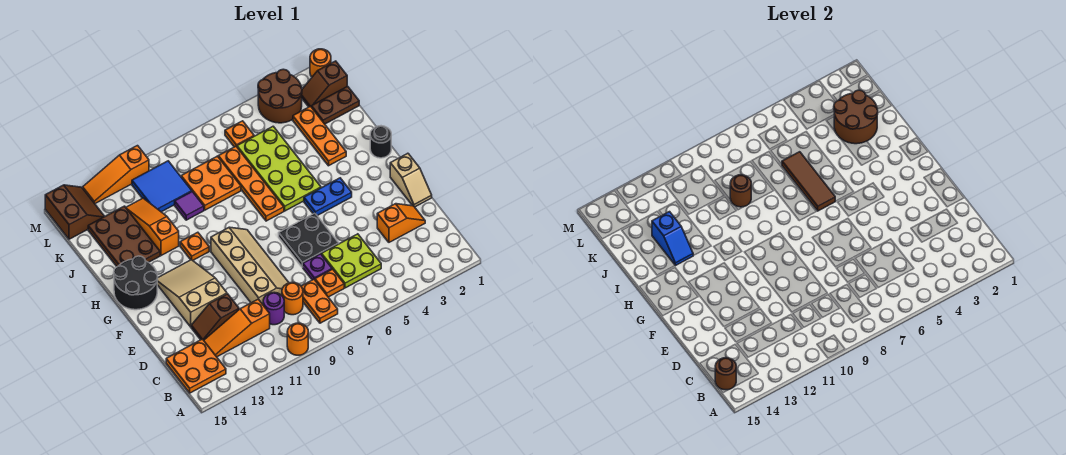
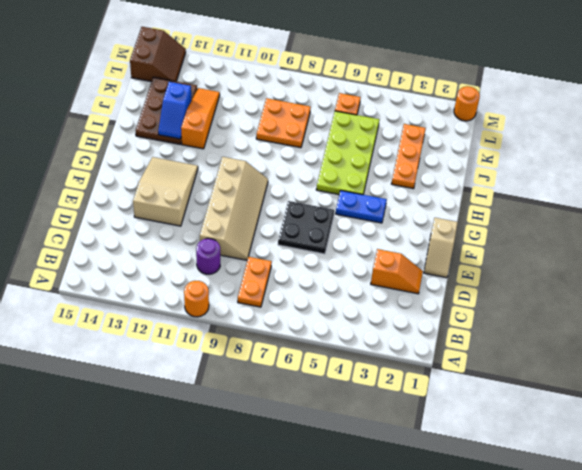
none -> orange plate B14:C15 level 1
none -> lime plate C5:D6 level 1
none -> orange plate C7 level 1
none -> orange round brick C9 level 1

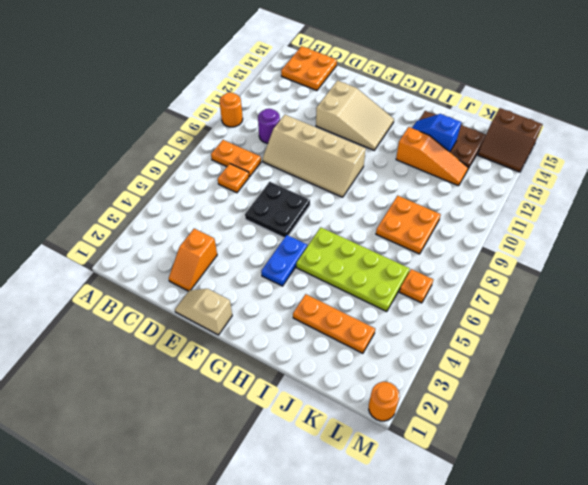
none -> lime plate C5:D6 level 1
none -> orange round brick C9 level 1
none -> orange slope C11:C13 level 1 top 11
none -> purple plate D7 level 1

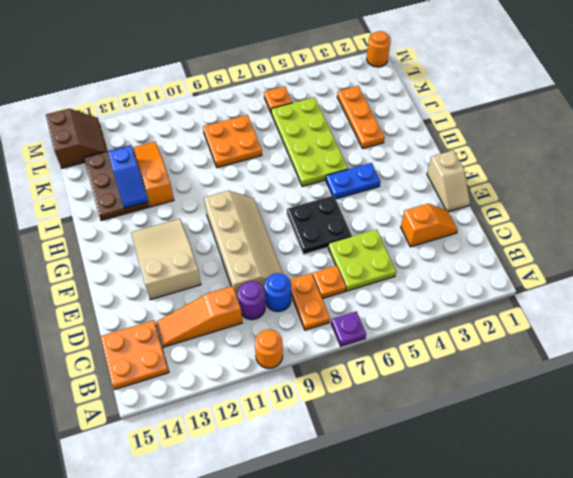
purple plate A7 level 1 -> purple plate D7 level 1
blue round brick C9 level 1 -> orange round brick C9 level 1
none -> brown slope D12:D13 level 1 top 12
none -> black round brick G14:H15 level 1
none -> black round brick H1 level 1
none -> orange plate H7:K7 level 1

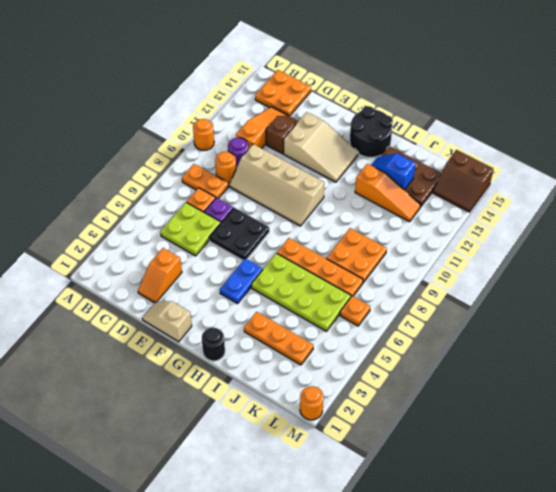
none -> orange plate H11 level 1
none -> purple tile J10 level 1
none -> brown plate K1:K2 level 1
none -> blue tile K10:L11 level 1

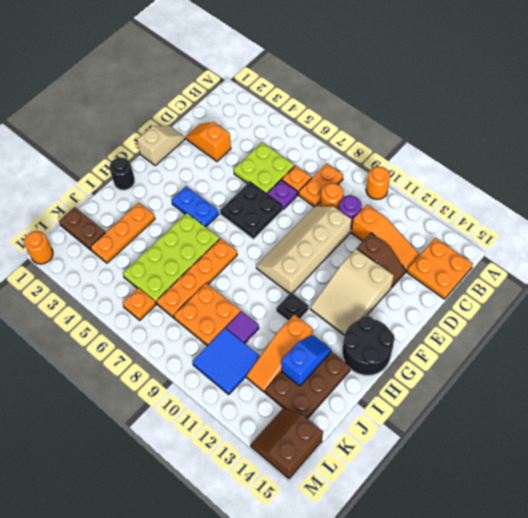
black plate H11 level 1 -> orange plate H11 level 1
none -> brown slope L1:L2 level 1 top 1
none -> brown round brick L3:M4 level 1
none -> orange slope M11:M13 level 1 top 11
none -> brown round brick B15 level 2

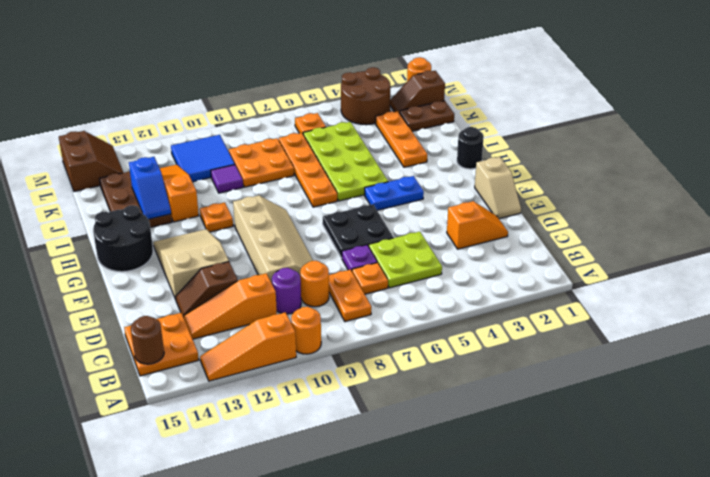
orange slope A11:A13 level 1 top 11 -> orange slope M11:M13 level 1 top 11
none -> brown tile H6:J6 level 2
none -> brown round brick J2:K3 level 2
none -> brown round brick J9 level 2

